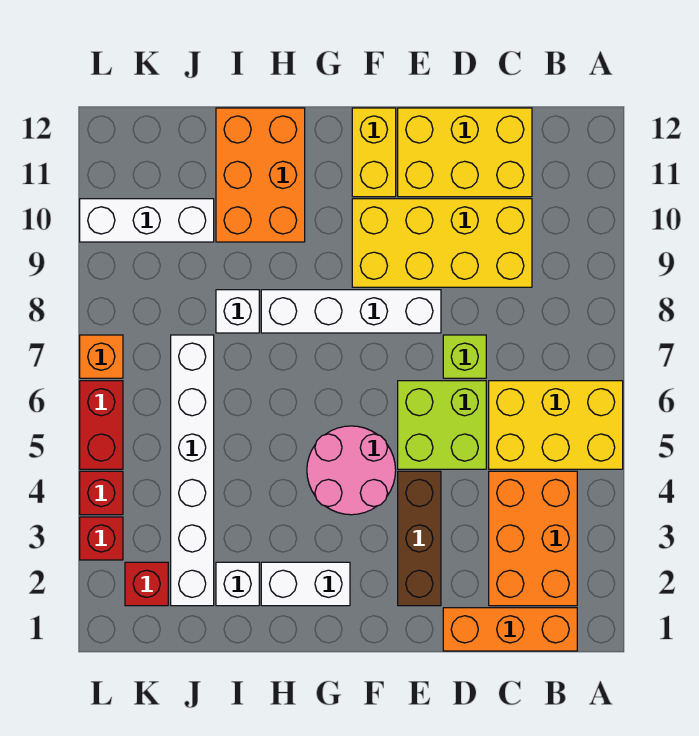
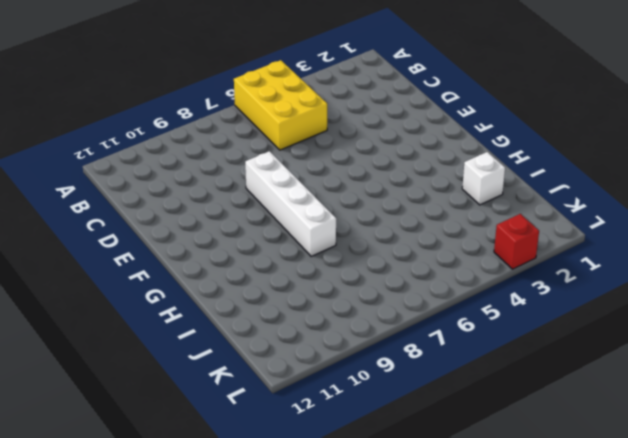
none -> orange brick B1:D1 level 1
none -> orange brick B2:C4 level 1
none -> yellow brick C9:F10 level 1

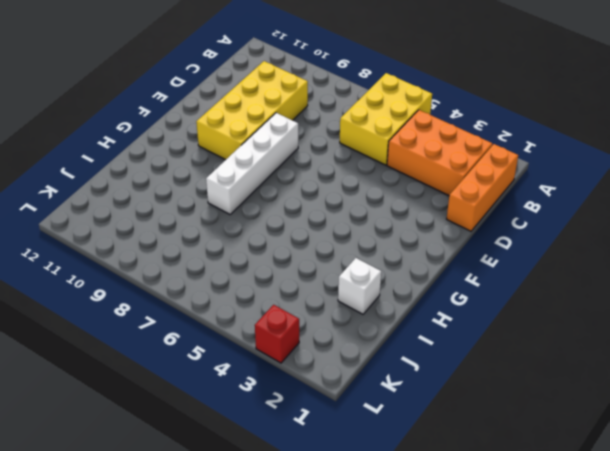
none -> yellow brick C11:E12 level 1
none -> lime brick D5:E6 level 1
none -> lime brick D7 level 1

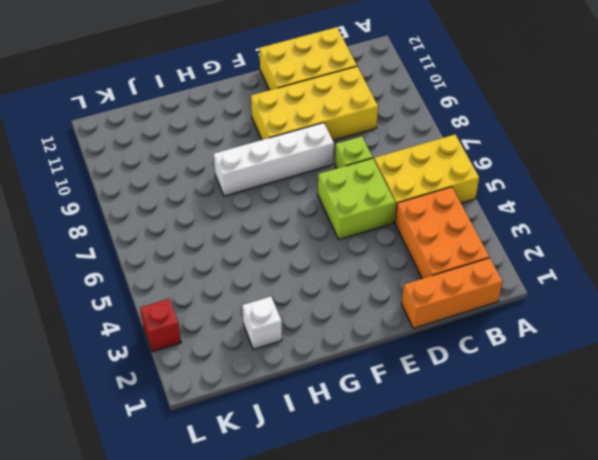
none -> brown brick E2:E4 level 1
none -> pink round brick F4:G5 level 1
none -> yellow brick F11:F12 level 1

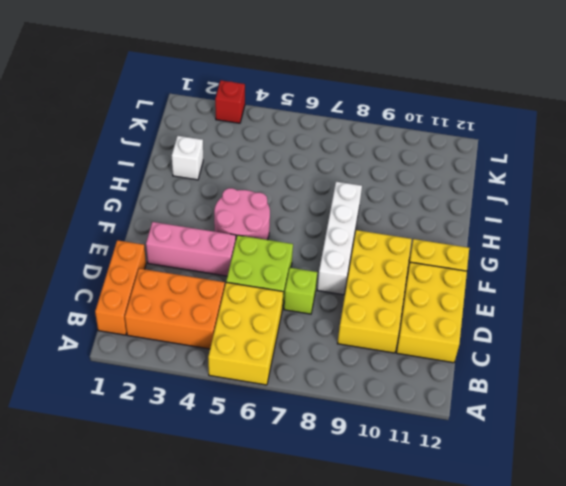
pink brick E2:E4 level 1 -> brown brick E2:E4 level 1
none -> white brick G2:H2 level 1
none -> orange brick H10:I12 level 1
none -> white brick I8 level 1

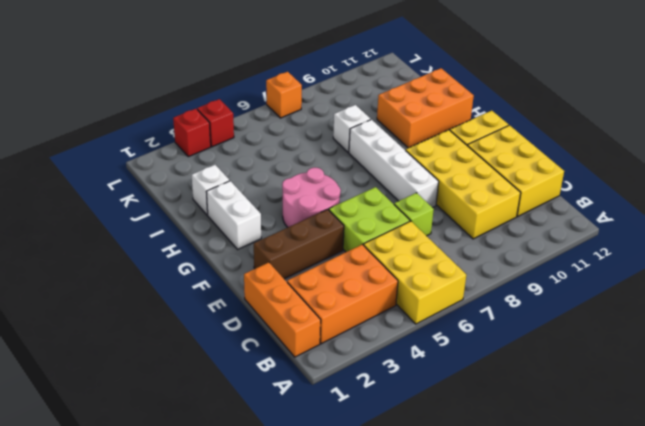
none -> white brick J2:J7 level 1
none -> white brick J10:L10 level 1
none -> red brick K2 level 1

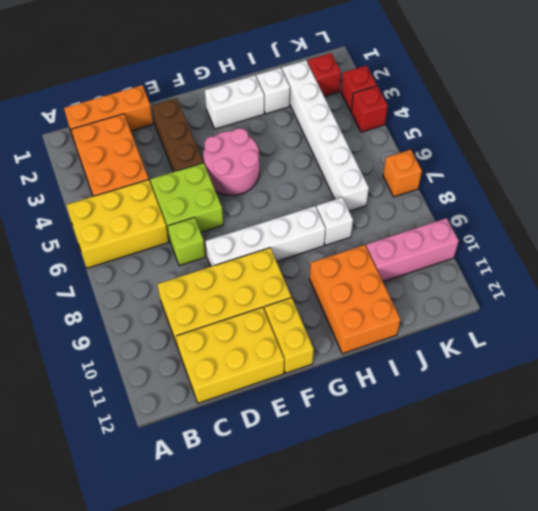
pink brick J10:L10 level 1 -> white brick J10:L10 level 1
none -> red brick L5:L6 level 1

